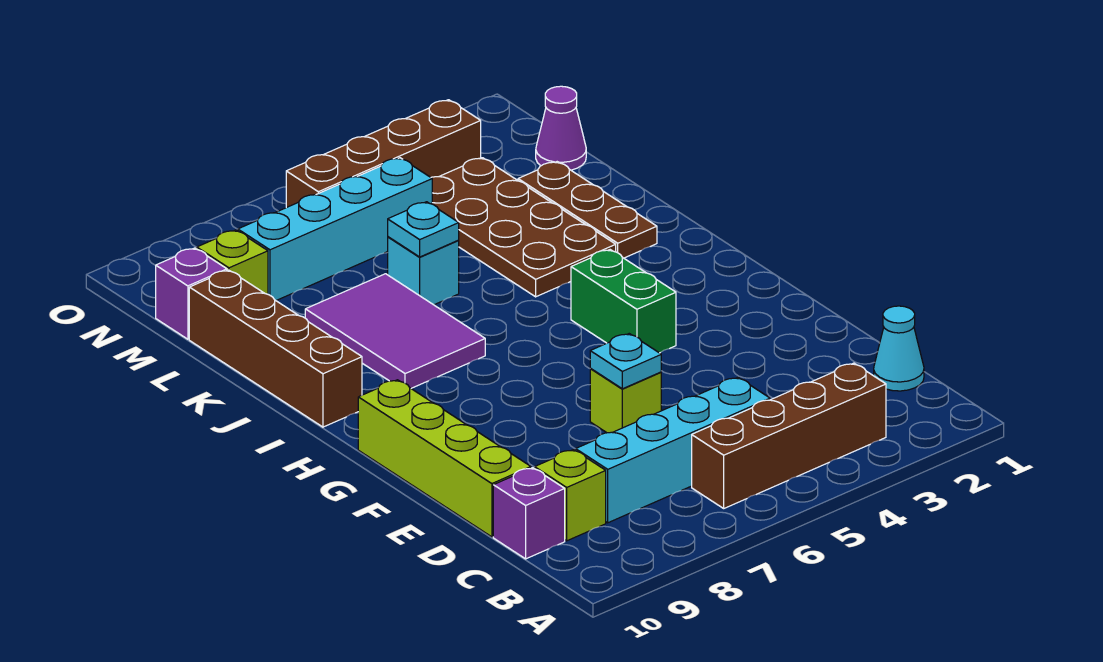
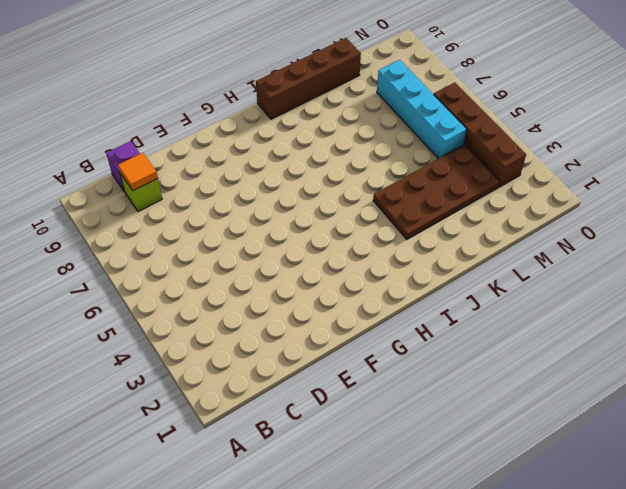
orange tile C9 level 2 -> none
none -> brown brick B3:B6 level 1
none -> cyan cone C1 level 1
none -> cyan brick C5:C8 level 1

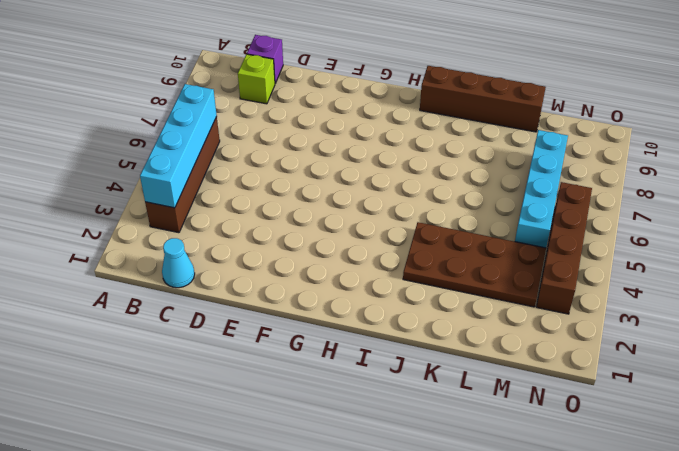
cyan brick B3:B6 level 2 -> cyan brick C5:C8 level 1
none -> lime brick D10:G10 level 1
none -> lime brick E6 level 1
none -> green brick G4:H4 level 1

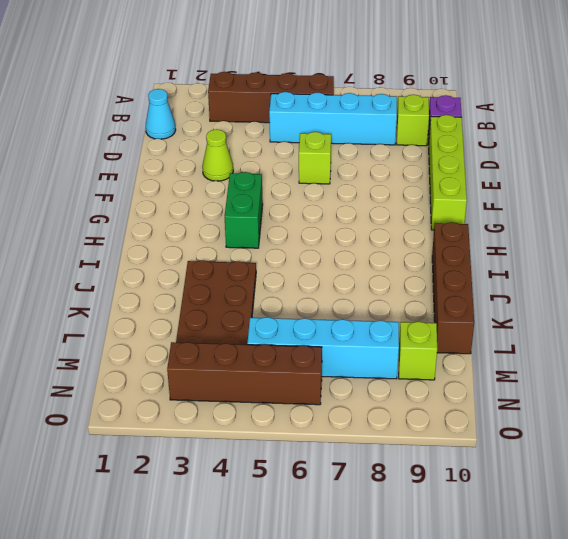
lime cone E3 level 1 -> none
none -> purple tile I7:K8 level 1
none -> brown plate J2:L2 level 1
none -> cyan brick K6 level 1

